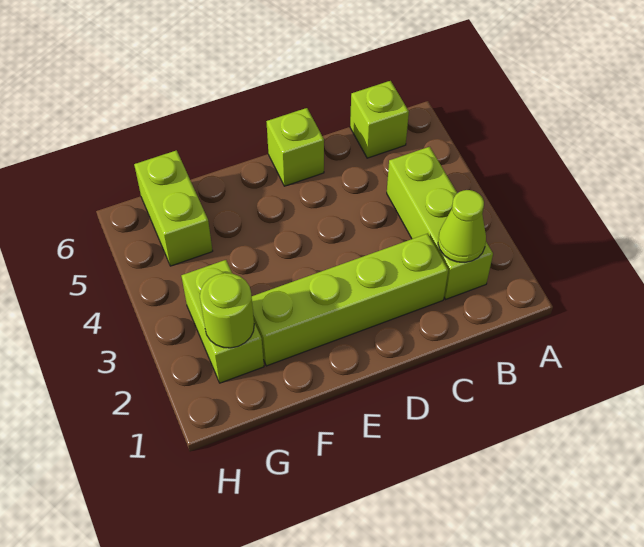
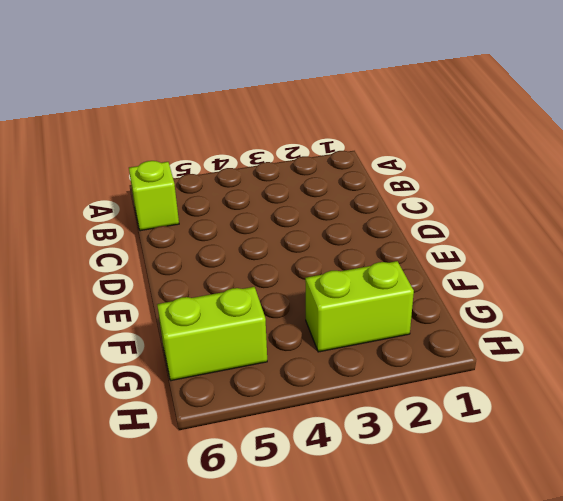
none -> lime brick B2:B4 level 1
none -> lime brick C2:F2 level 1

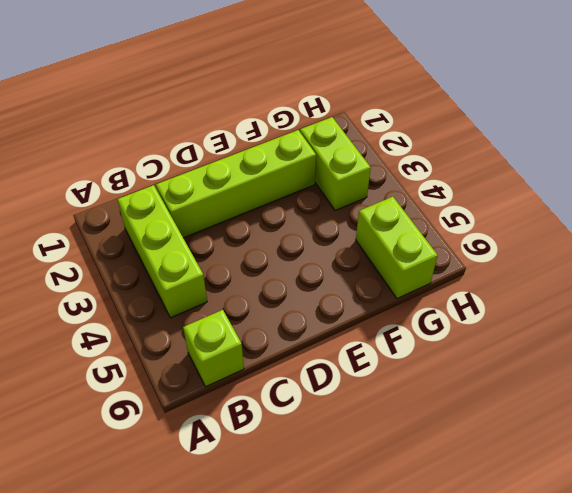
none -> lime brick D6 level 1
none -> lime cone B2 level 2

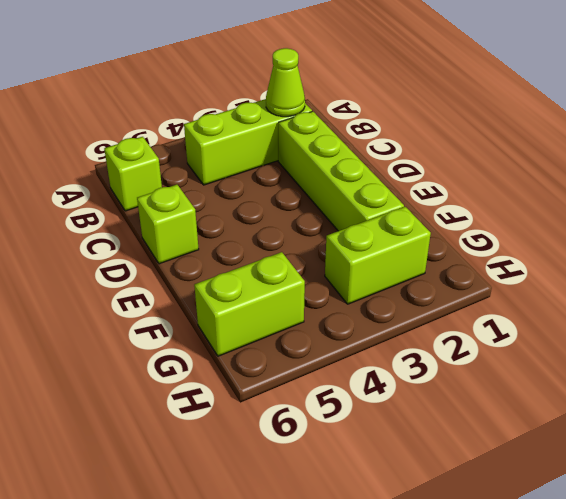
none -> lime round brick G2 level 2

